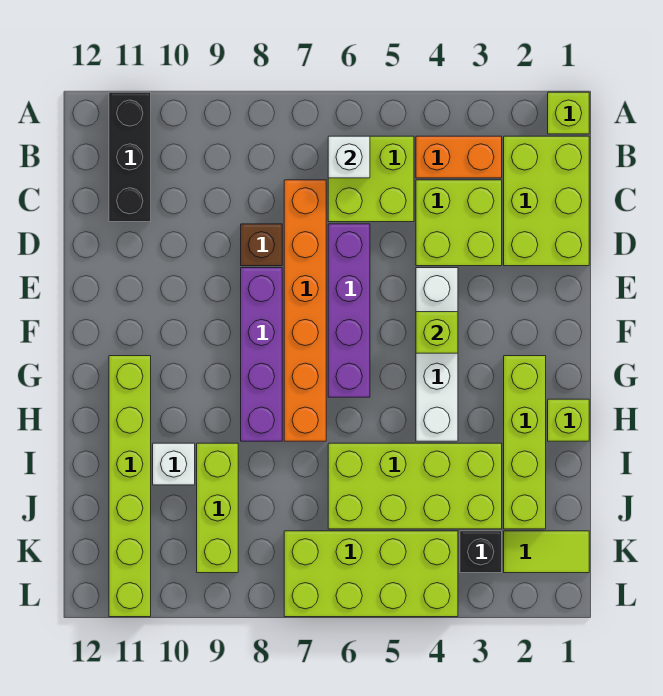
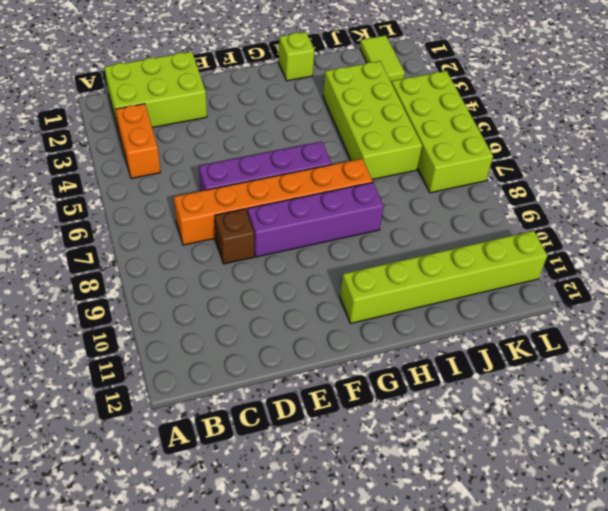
none -> lime brick A1 level 1
none -> black brick A11:C11 level 1
none -> lime brick B5:C6 level 1

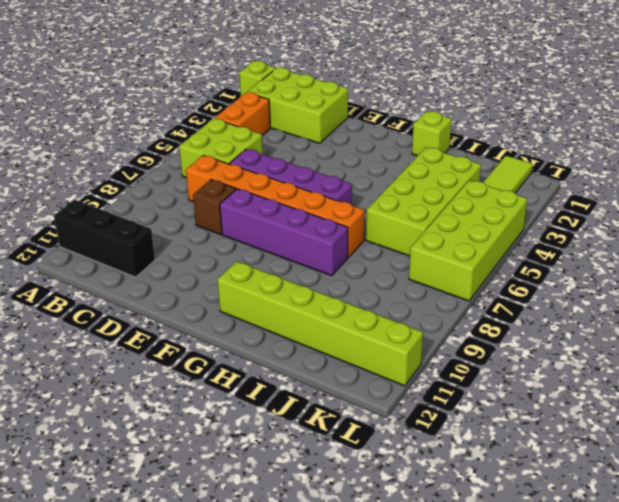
none -> lime brick C3:D4 level 1
none -> white brick E4:H4 level 1
none -> lime brick G2:J2 level 1

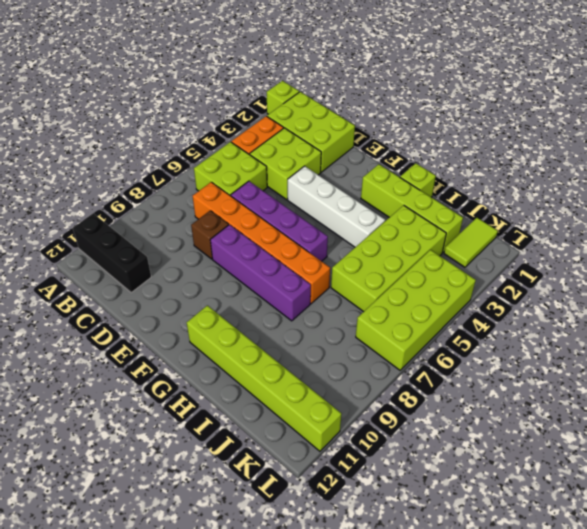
none -> lime brick I9:K9 level 1
none -> white brick I10 level 1
none -> black brick K3 level 1

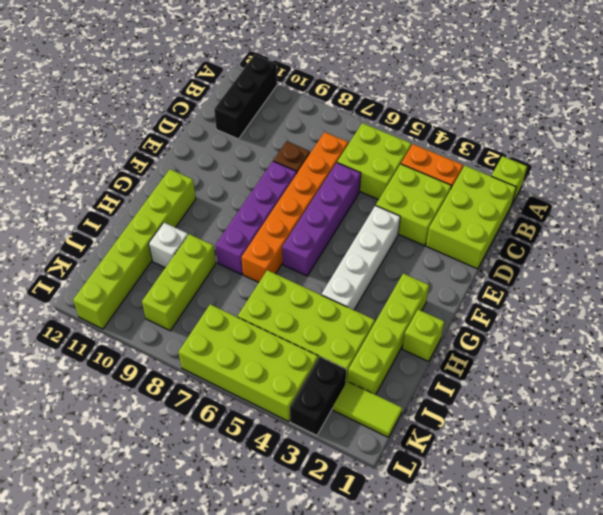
black brick K3:L3 level 1 -> black brick K3 level 1
none -> white brick B6 level 2
none -> lime brick F4 level 2

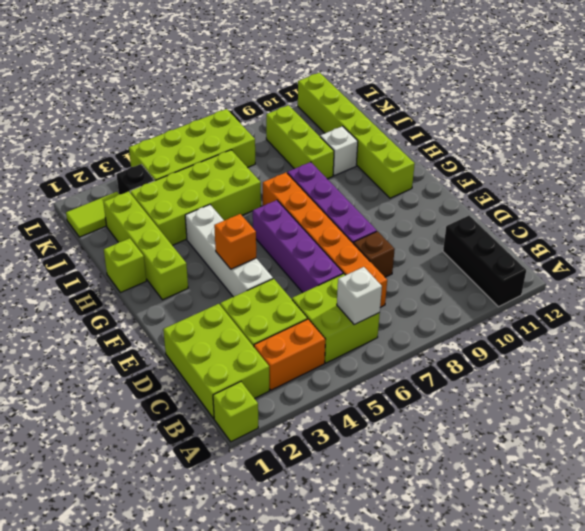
orange brick F4 level 2 -> lime brick F4 level 2

